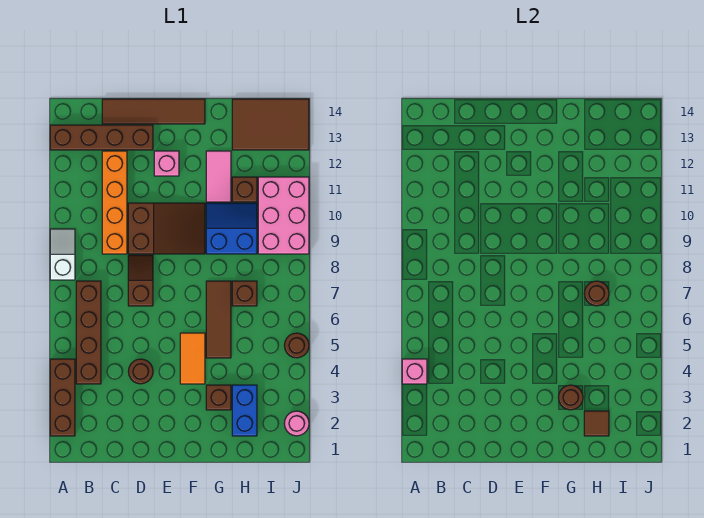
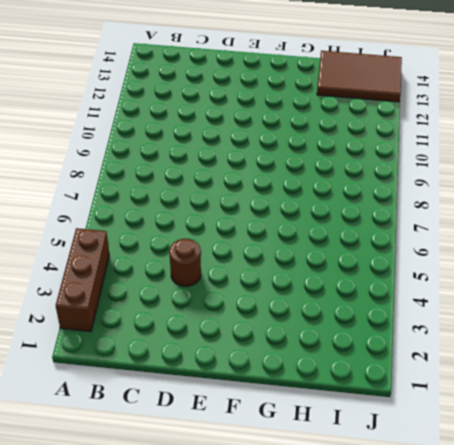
none -> white slope A8:A9 level 1 top 8
none -> brown brick A13:D13 level 1
none -> brown brick B4:B7 level 1

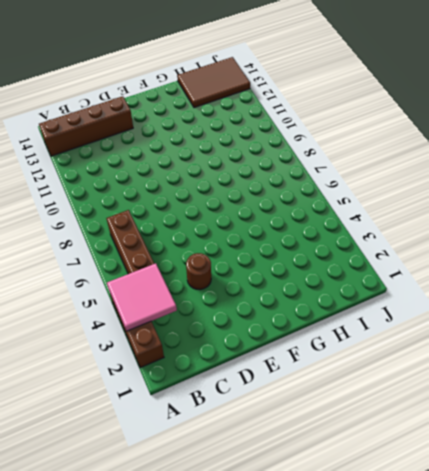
pink tile A3:B4 level 2 -> pink brick A4 level 2
none -> white slope A8:A9 level 1 top 8
none -> orange brick C9:C12 level 1
none -> brown tile C14:F14 level 1

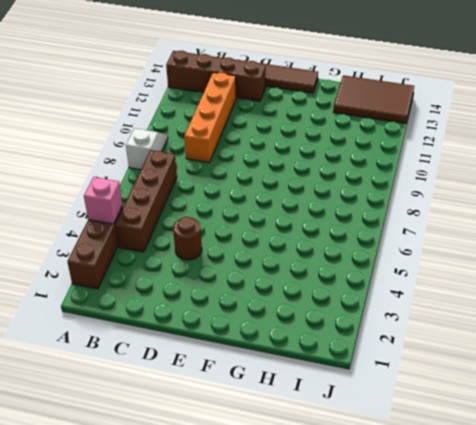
none -> brown slope D7:D8 level 1 top 7
none -> brown slope D9:F10 level 1 top D
none -> pink brick E12 level 1

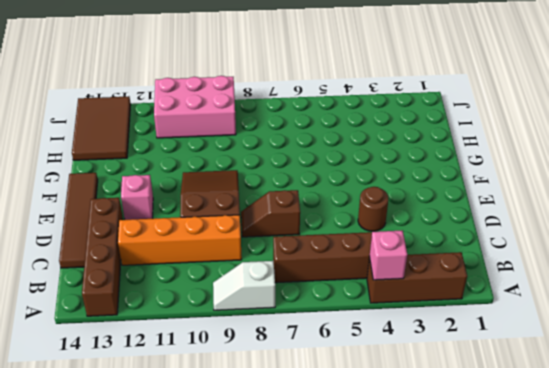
none -> orange tile F4:F5 level 1
none -> brown brick G3 level 1
none -> brown tile G5:G7 level 1

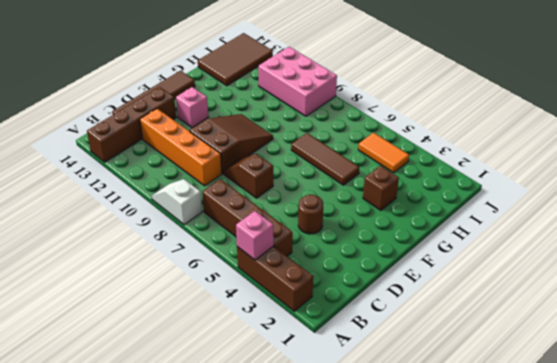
orange tile I4:I5 level 1 -> orange tile F4:F5 level 1
none -> blue slope G9:H10 level 1 top 9
none -> pink tile G11:G12 level 1
none -> blue brick H2:H3 level 1

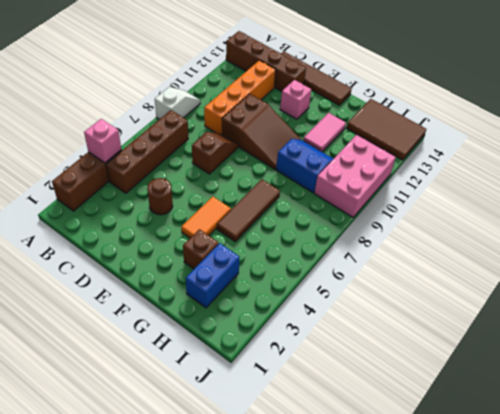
none -> brown brick H7 level 1
none -> brown brick H11 level 1
none -> pink round brick J2 level 1

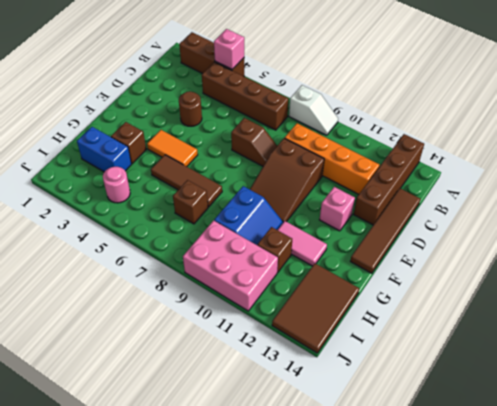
pink round brick I4 level 1 -> pink round brick J2 level 1
none -> brown round brick J5 level 1
none -> brown round brick G3 level 2
none -> brown tile H2 level 2

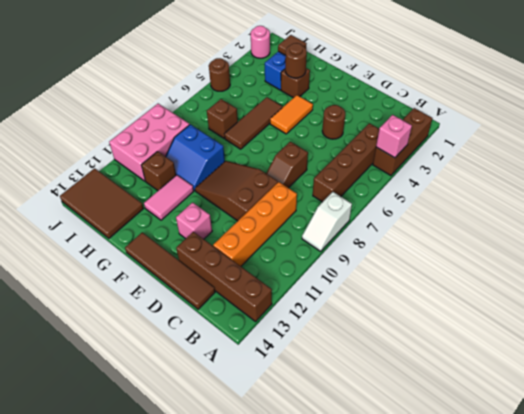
none -> brown round brick H7 level 2

